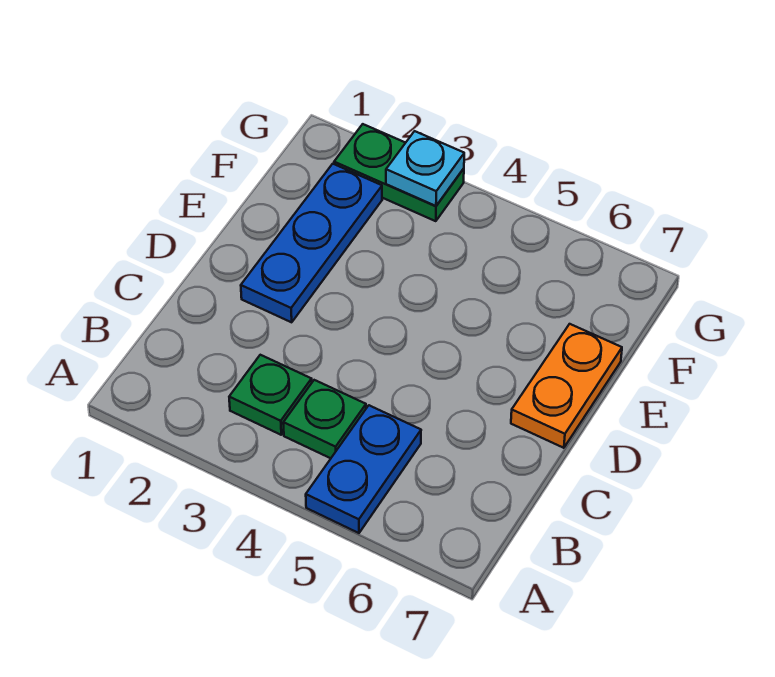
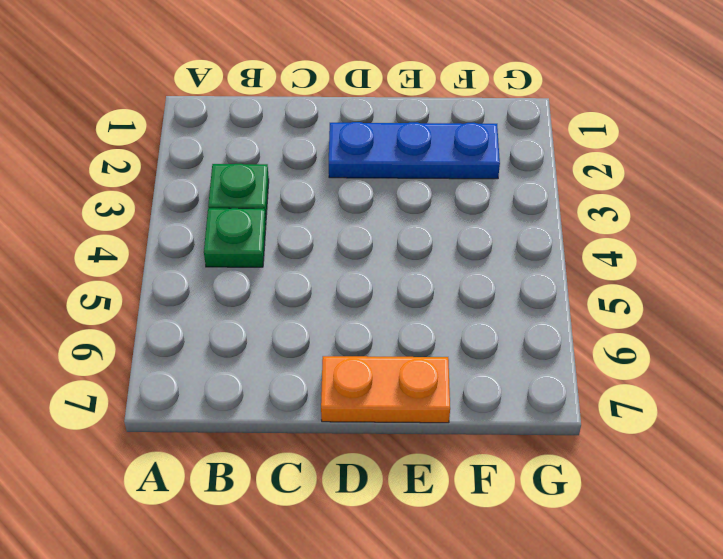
none -> blue plate A5:B5 level 1
none -> green plate G2:G3 level 1

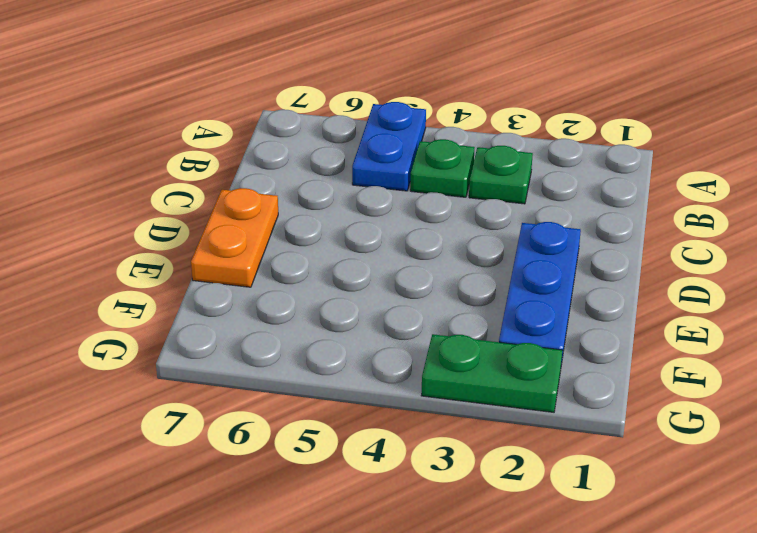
none -> cyan plate G3 level 2

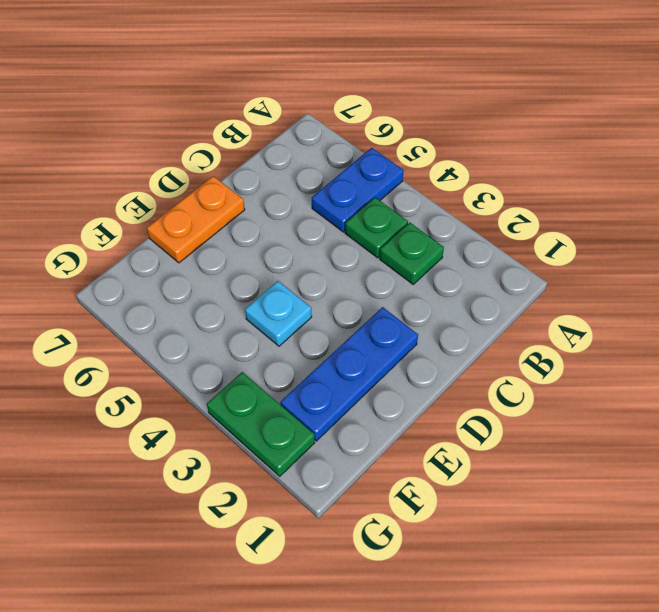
cyan plate E4 level 1 -> cyan plate G3 level 2

